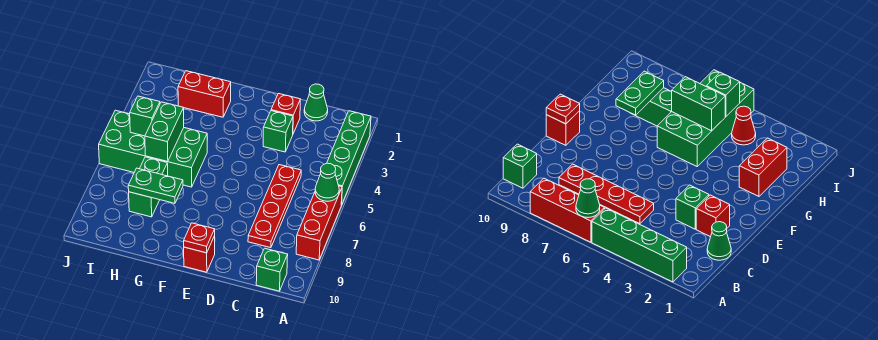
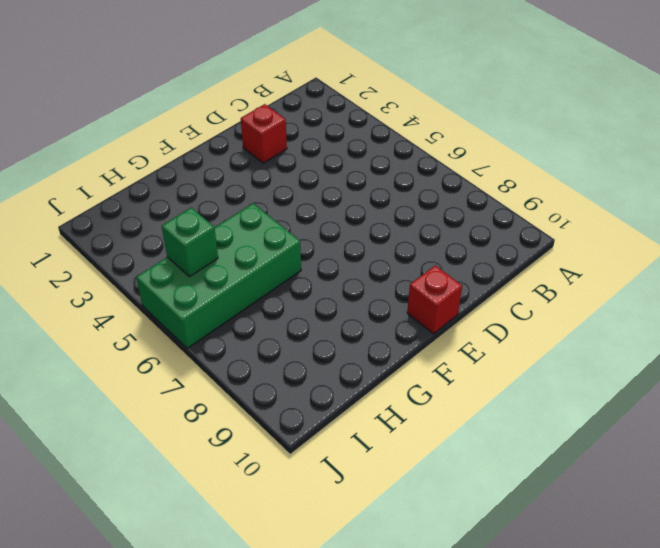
none -> green brick A2:A5 level 1
none -> red brick A6:A8 level 1
none -> green brick B10 level 1

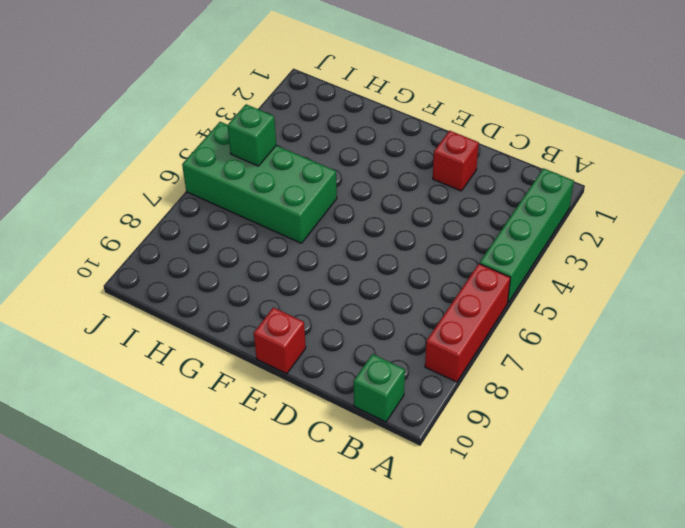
none -> green cone C1 level 1
none -> red plate C5:C8 level 1
none -> green brick D3 level 1

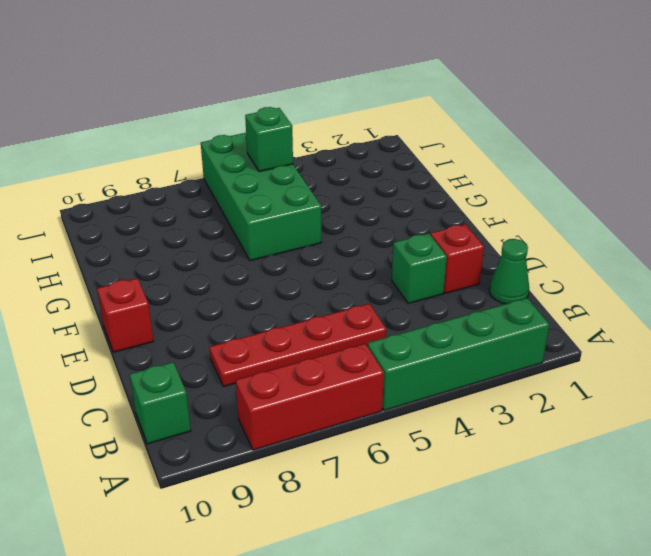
none -> red brick G2:H2 level 1
none -> green brick H7:H8 level 1
none -> red cone I4 level 1

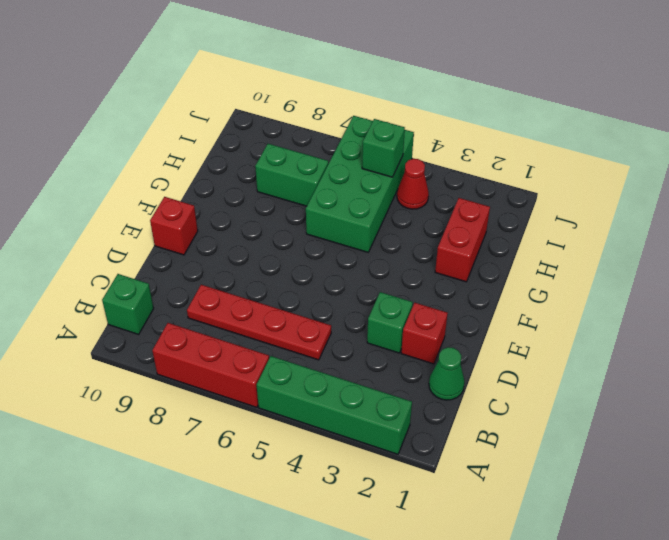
none -> green cone A6 level 2
none -> red plate E10 level 2
none -> green plate G8:H8 level 2

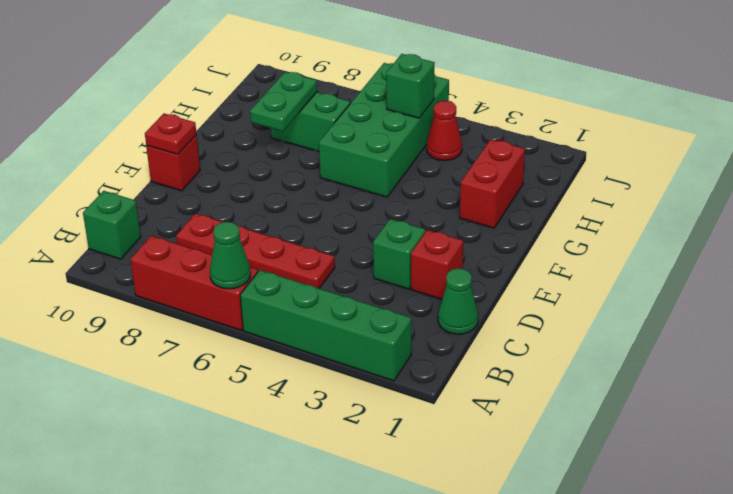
none -> green brick H5:H6 level 2

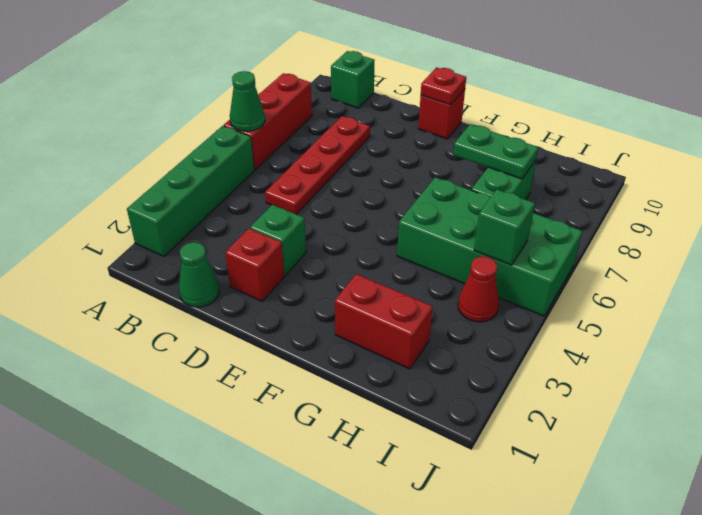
none -> green brick H5:H6 level 2

